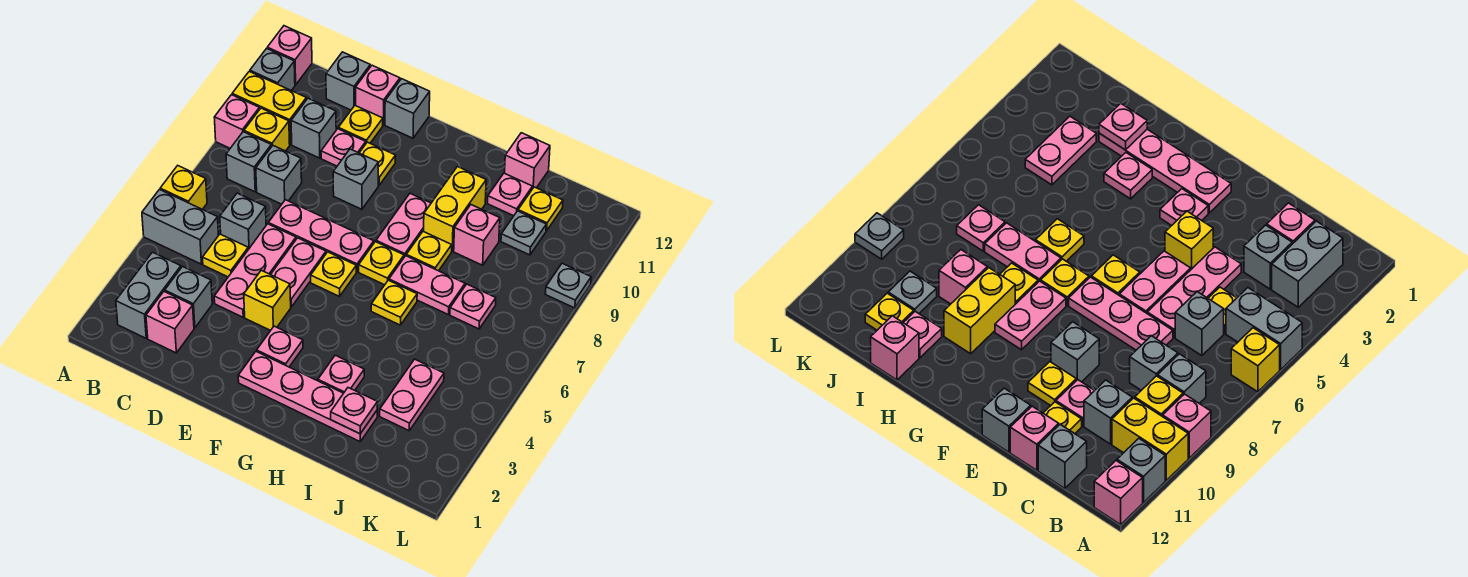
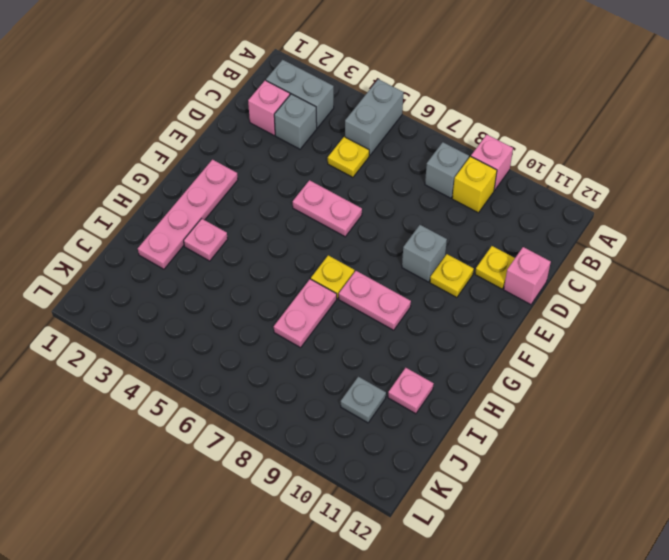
none -> yellow brick A6 level 1
none -> yellow brick A10:B10 level 1
none -> grey brick A11 level 1
none -> pink brick A12 level 1

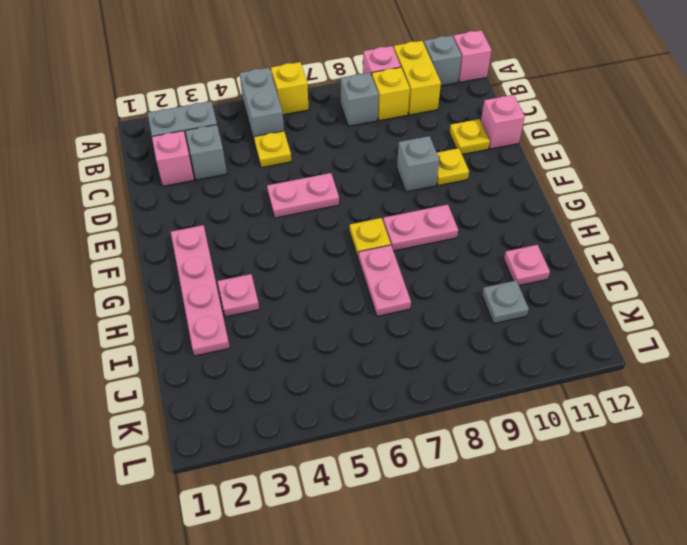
none -> grey brick C6 level 1
none -> grey brick C8 level 1
none -> grey brick C10 level 1
none -> grey brick C12 level 1

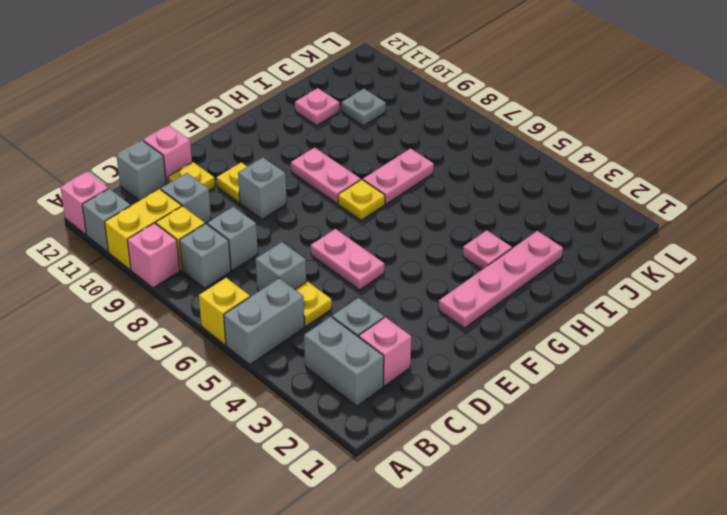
none -> pink plate D4:D6 level 1
none -> pink plate D7:F7 level 1
none -> pink plate D10 level 1
none -> yellow brick E4 level 1

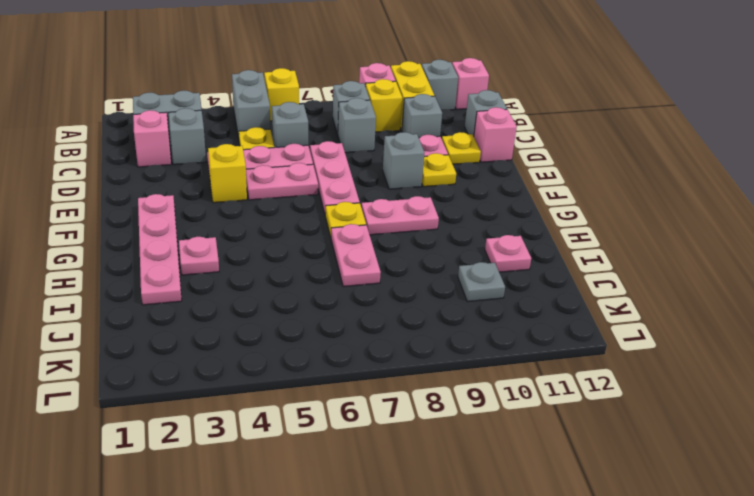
none -> grey brick E12 level 1
none -> pink plate F3 level 1
none -> yellow plate F6 level 1
none -> yellow plate H6 level 1

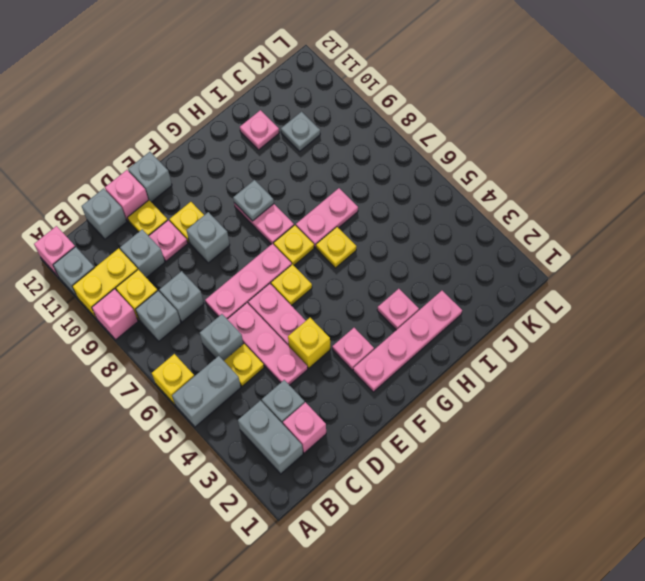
grey plate G9 level 2 -> grey plate L9 level 1
none -> yellow plate H8 level 1
none -> yellow brick H9:H10 level 1
none -> pink brick I9 level 1
none -> pink brick I12 level 1

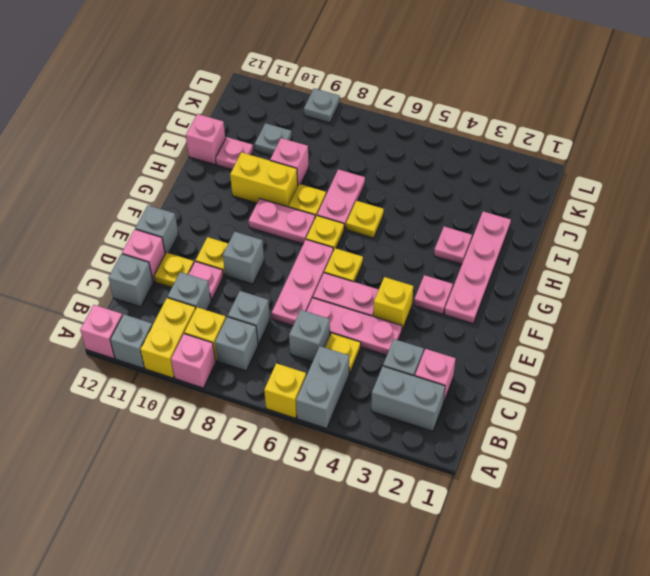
none -> pink plate J3:J4 level 1
none -> pink plate J7 level 1
none -> yellow plate J11 level 1
none -> pink plate I2 level 2

